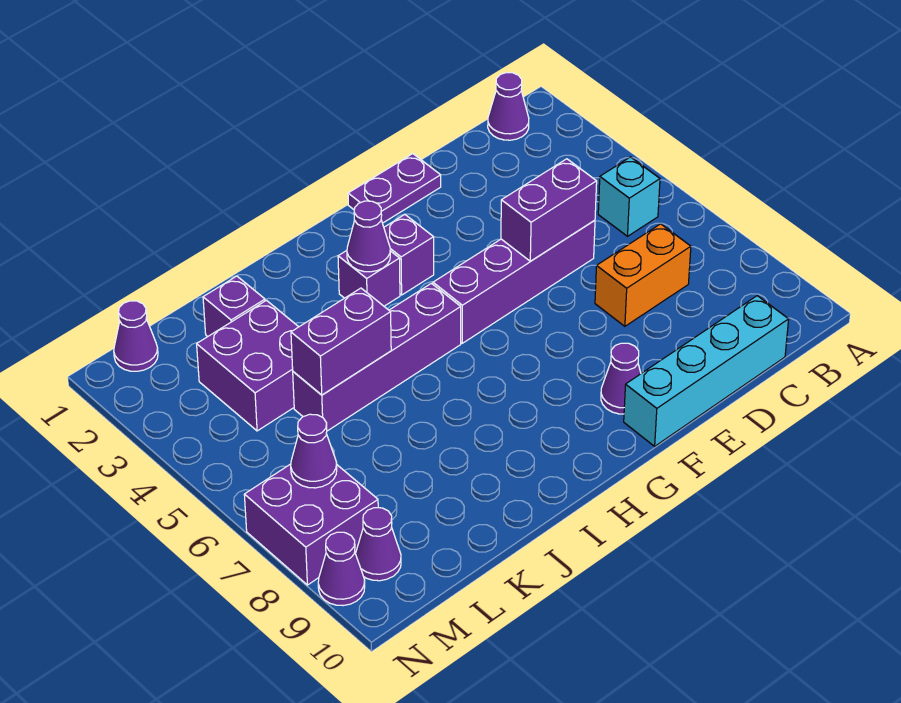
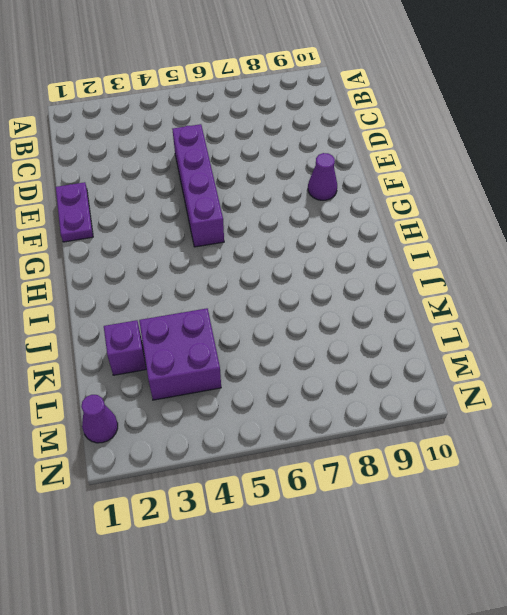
none -> purple cone B1 level 1
none -> cyan brick B5 level 1
none -> orange brick C7:D7 level 1

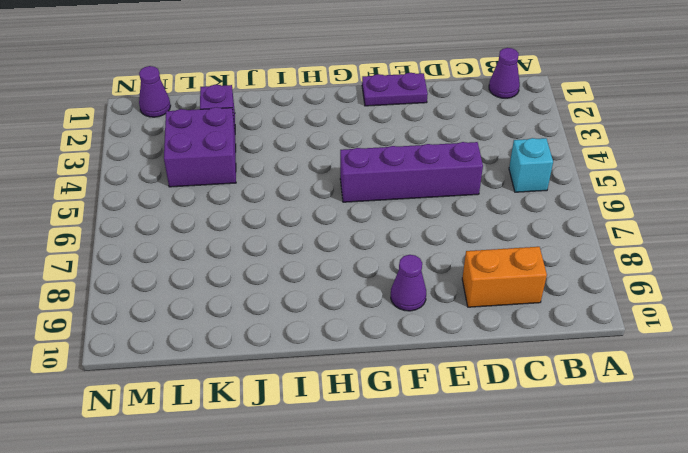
orange brick C9:D9 level 1 -> orange brick C7:D7 level 1
none -> cyan brick C10:F10 level 1
none -> purple brick G3 level 1
none -> purple brick H3 level 1

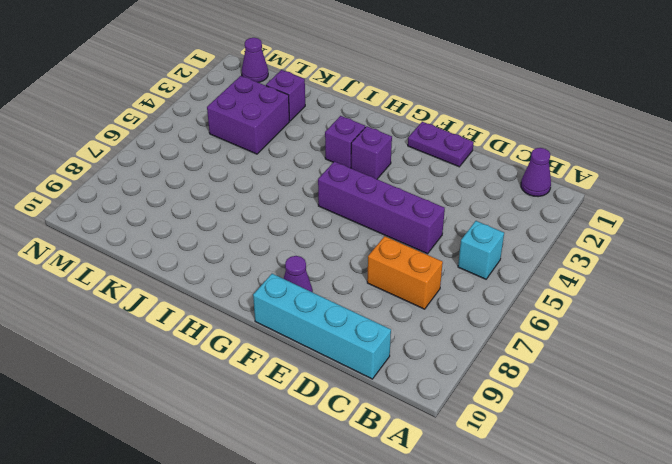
none -> purple brick H5:K5 level 1
none -> purple brick M7:N8 level 1
none -> purple cone M9 level 1

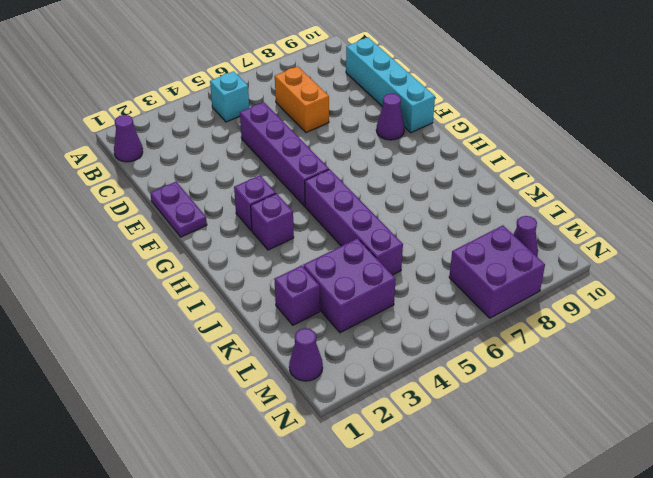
none -> purple cone N9 level 1
none -> purple brick D5:E5 level 2
none -> purple cone H3 level 2

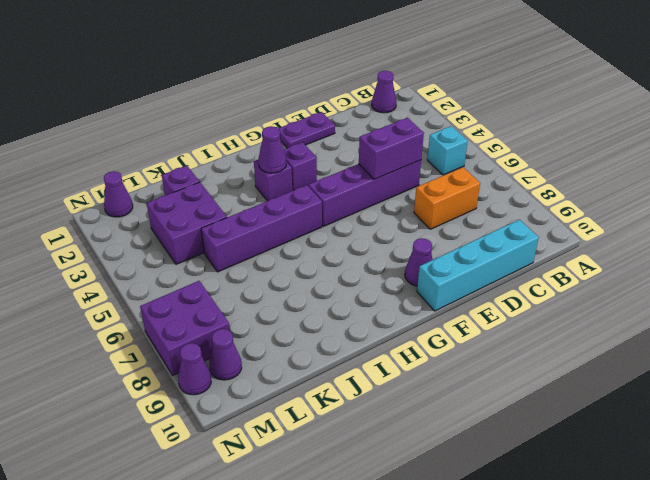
none -> purple brick J5:K5 level 2
none -> purple cone M7 level 2

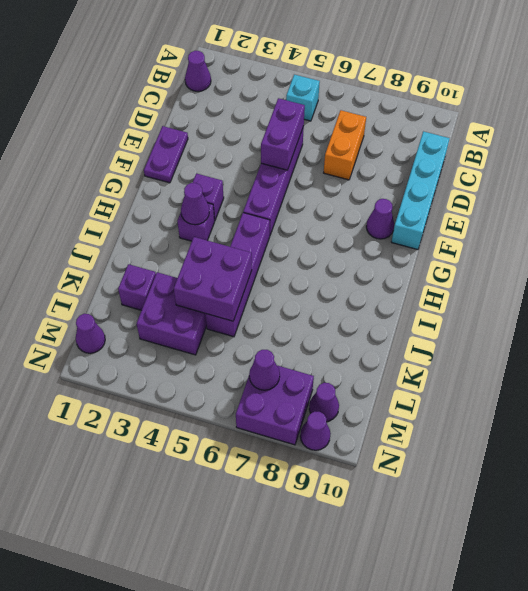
purple brick J4:K5 level 2 -> purple brick J5:K5 level 2

